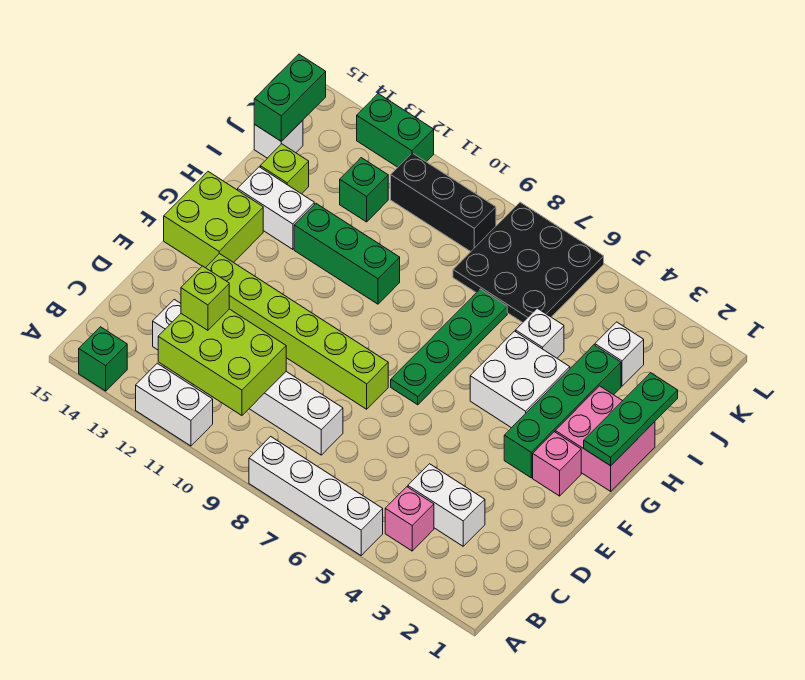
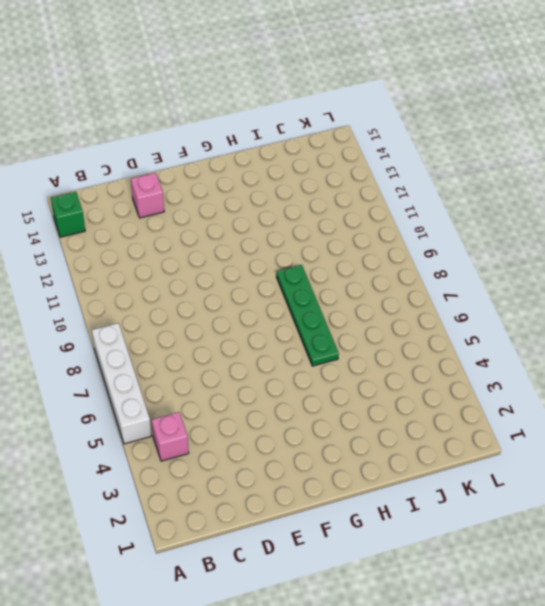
pink brick D14 level 1 -> pink brick F2 level 1
green plate H6:H9 level 1 -> green plate F7:I7 level 1
none -> white brick A11:A12 level 1
none -> white brick C3:C4 level 1
none -> white brick C8:C13 level 1

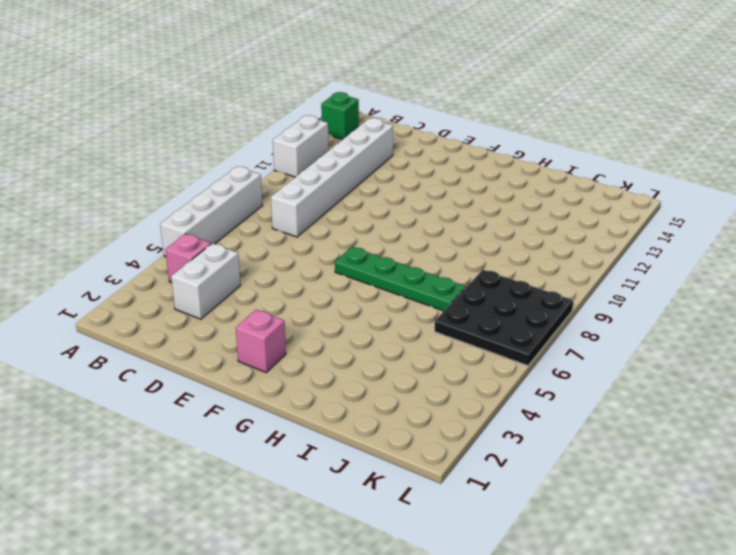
none -> lime brick E8:E13 level 1
none -> green brick F3:I3 level 1
none -> lime brick F14:G15 level 1

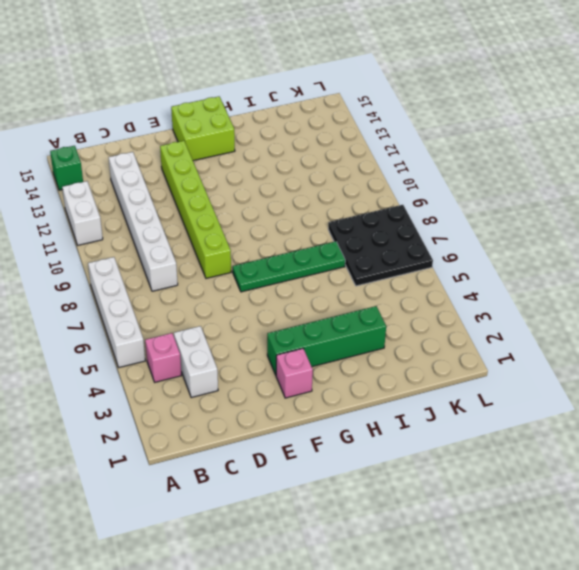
none -> pink brick G1:H2 level 1
none -> white brick G4:H5 level 1
none -> green brick H10:H12 level 1

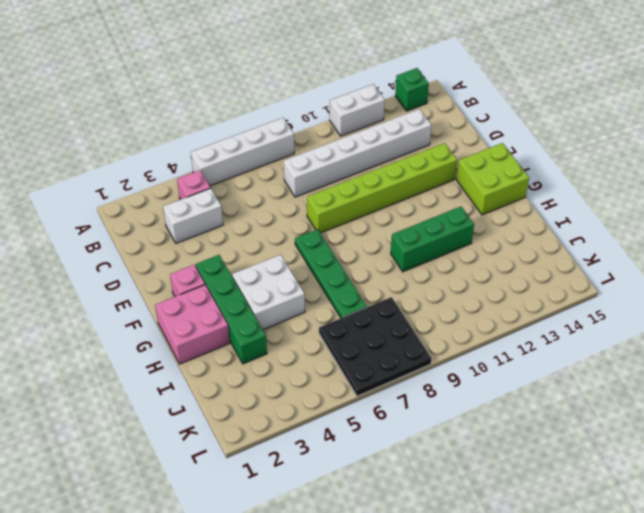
none -> white brick H13:H14 level 1
none -> white brick I5 level 1
none -> lime brick I14 level 1

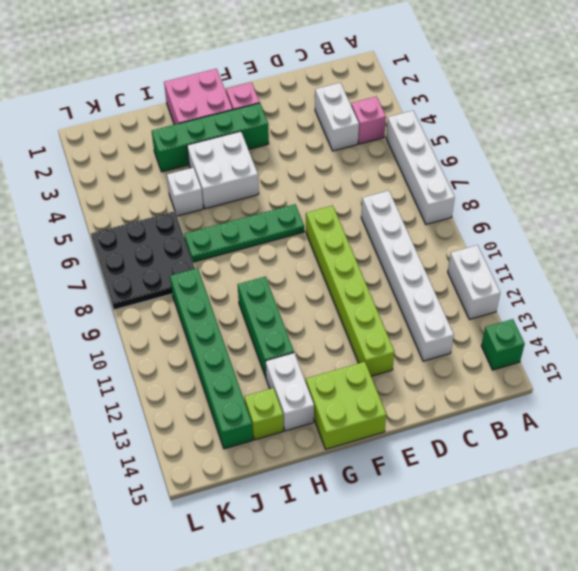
green brick J9:J14 level 1 -> green brick J12 level 1
none -> white brick J3 level 1
none -> white brick J15 level 1
none -> black brick K9:K11 level 1

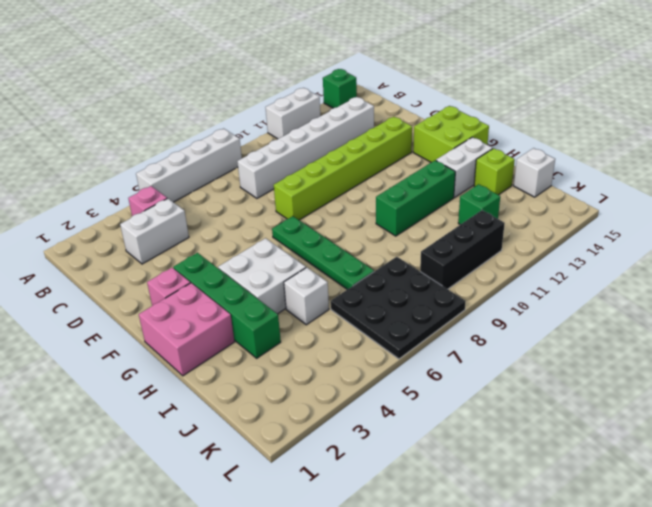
none -> white brick J3 level 1
none -> green brick L12:L13 level 1
none -> lime brick B10:C12 level 2

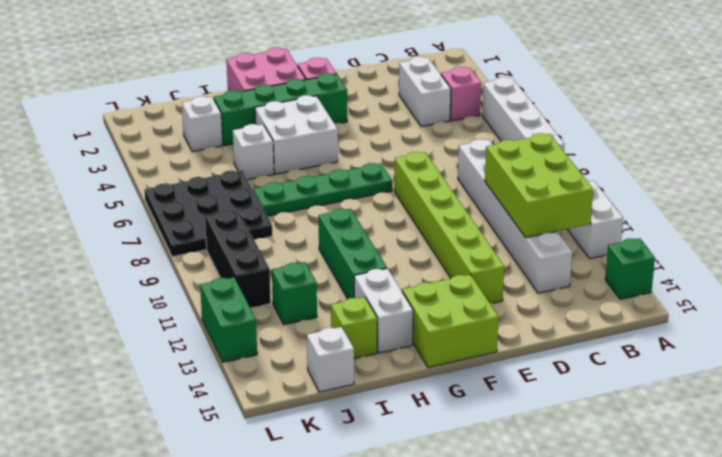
none -> green plate G1:I1 level 2
none -> green brick J15:K15 level 2
none -> lime brick C12 level 3

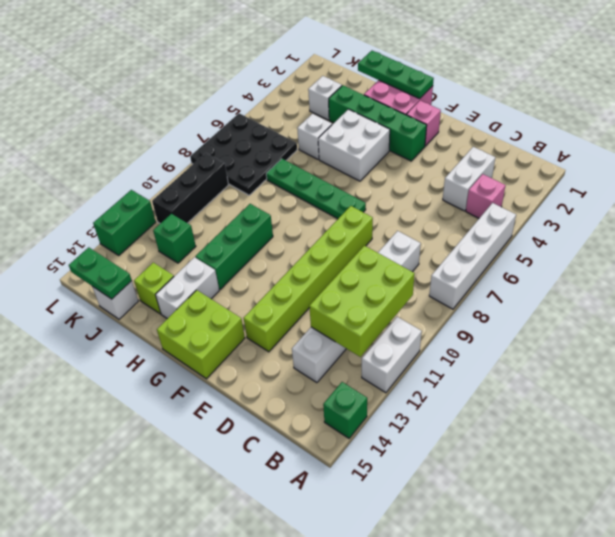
green plate J15:K15 level 2 -> green brick J15:K15 level 2
none -> lime brick C12 level 3

